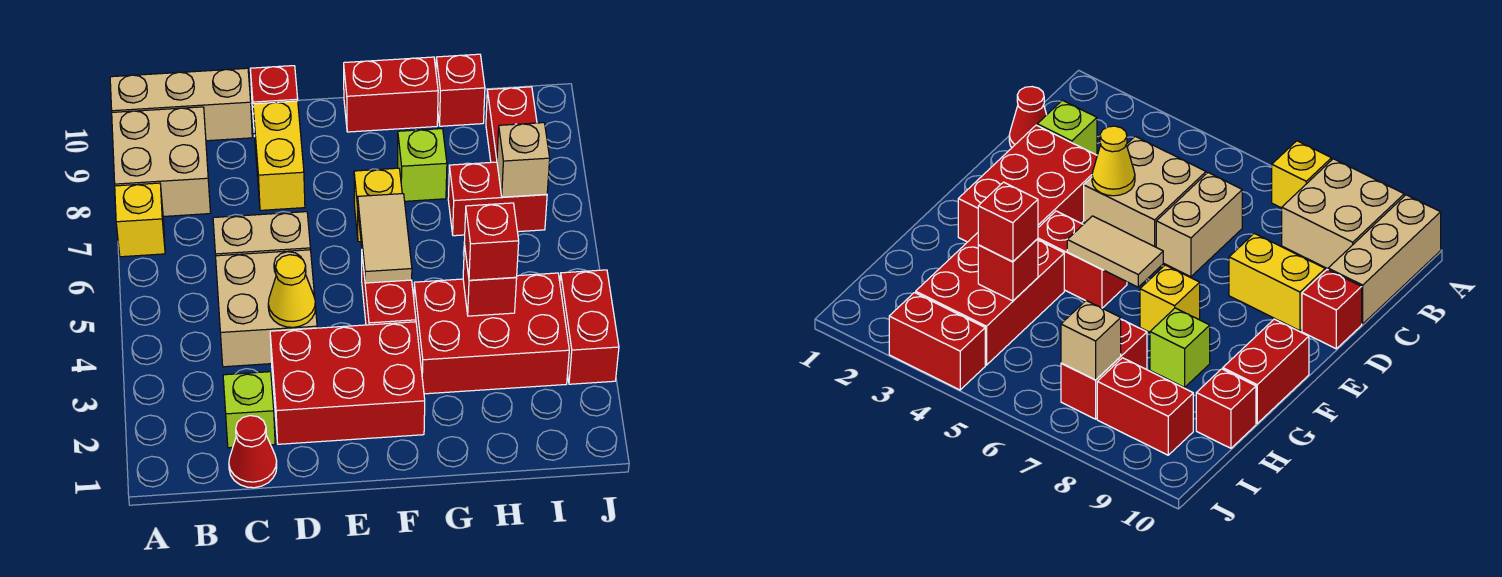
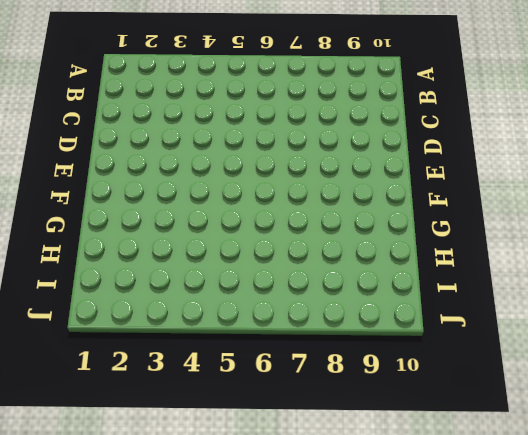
none -> yellow brick A7 level 1
none -> tan brick A8:B9 level 1
none -> tan brick A10:C10 level 1

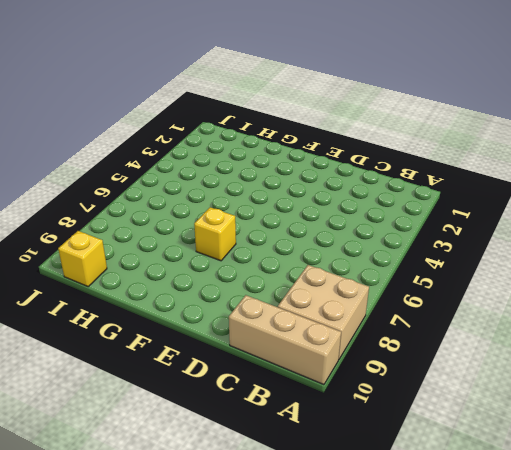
yellow brick I10 level 1 -> yellow brick A7 level 1
none -> red cone C1 level 1
none -> lime brick C2 level 1
none -> tan brick C4:D5 level 1

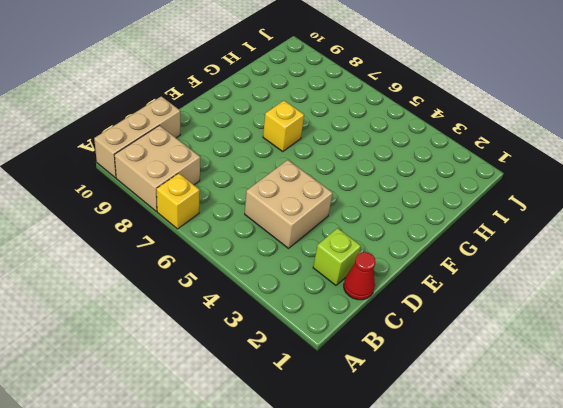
none -> tan brick C6:D6 level 1
none -> red brick D2:F3 level 1
none -> yellow brick D8:D9 level 1

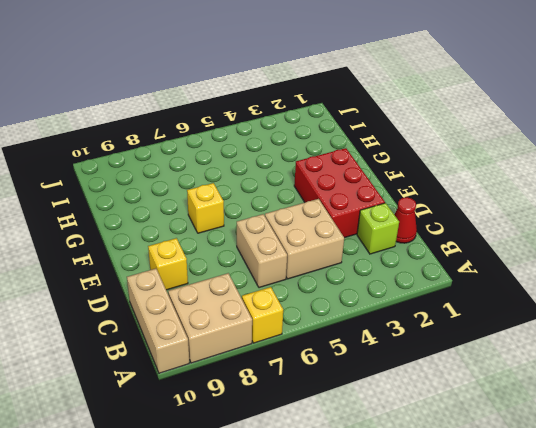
yellow brick D9 level 1 -> yellow brick D8:D9 level 1
none -> red brick D10 level 1
none -> red brick F4:F5 level 1
none -> red brick F10:G10 level 1

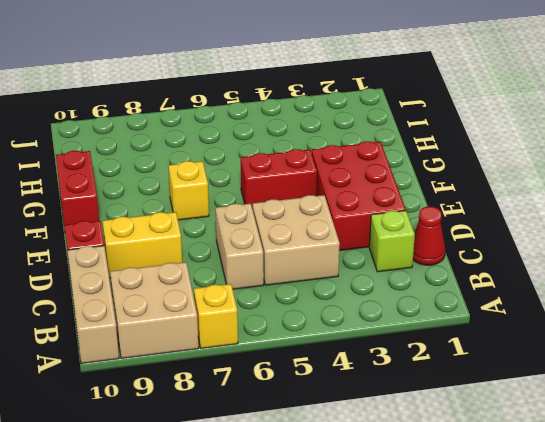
none -> red brick G3:I4 level 1
none -> lime brick G8 level 1
none -> red brick H7:I7 level 1

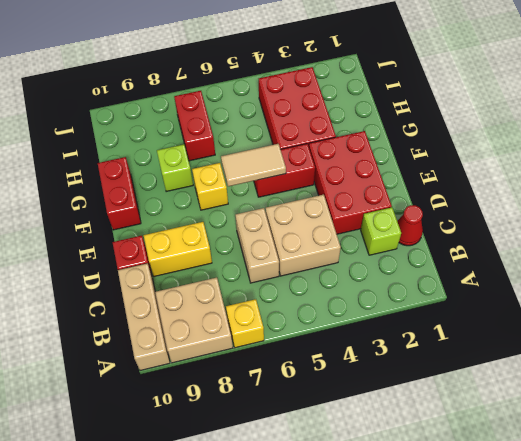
none -> red brick H10 level 1
none -> red brick I8:I9 level 1
none -> red brick J3:J4 level 1

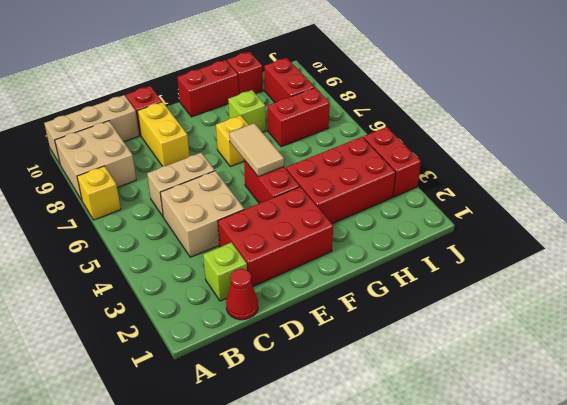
none -> yellow cone D4 level 2
none -> red brick H4 level 2
none -> tan brick I7 level 2

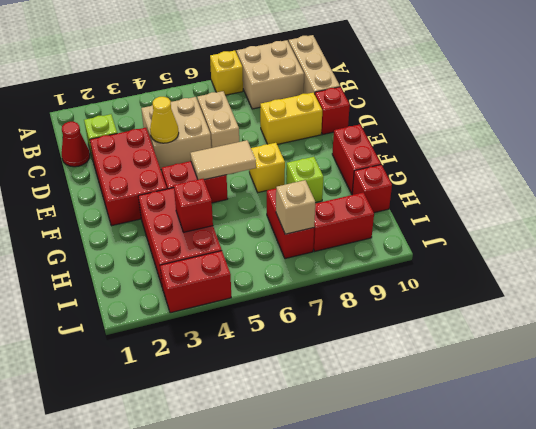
none -> red brick H4 level 3

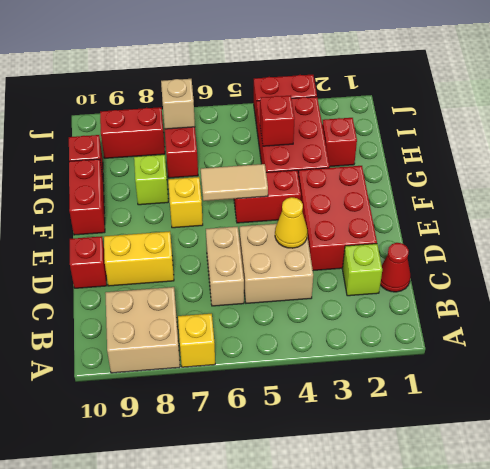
red brick H2 level 1 -> red brick H4 level 3
none -> tan brick A10:C10 level 1

